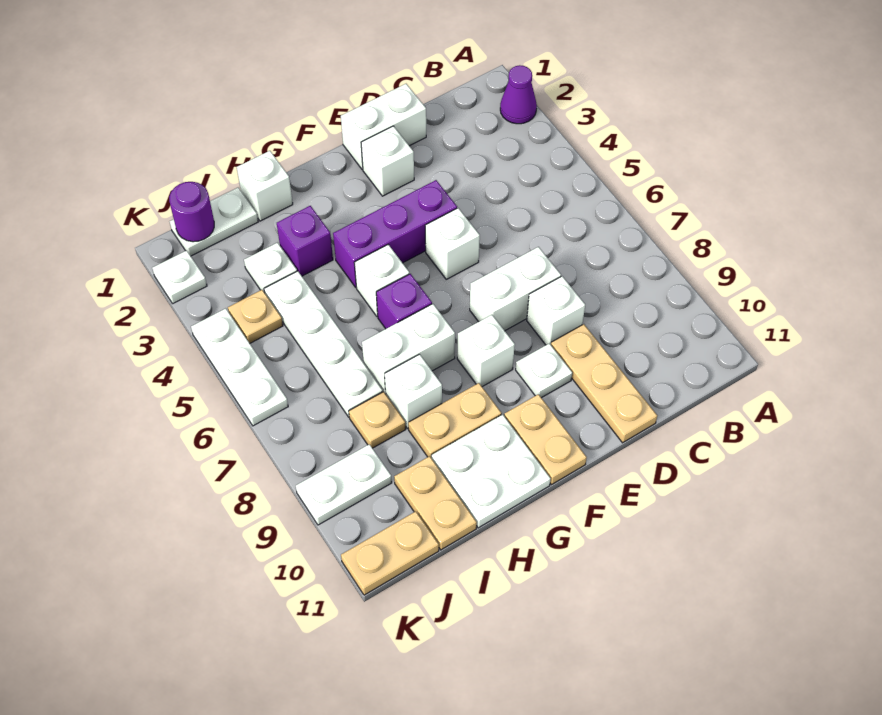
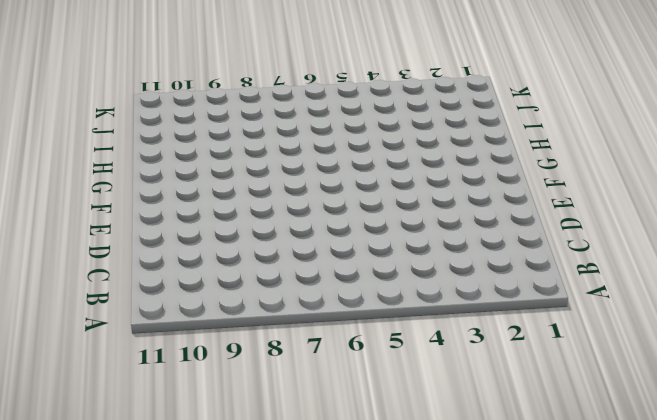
none -> purple cone A2 level 1
none -> white brick D1:E1 level 1
none -> white brick D7:E7 level 1
none -> white brick D8 level 1

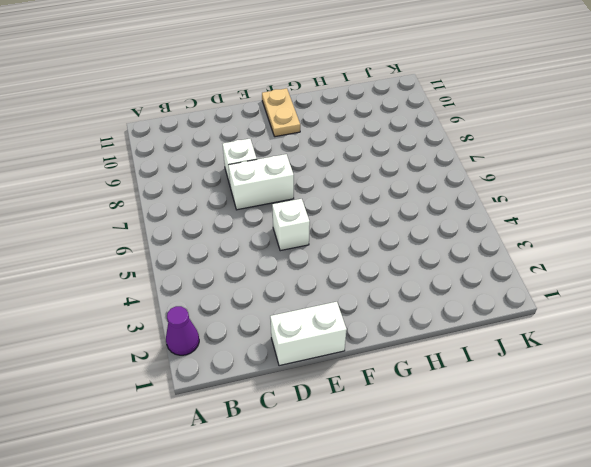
none -> tan plate D9:D11 level 1
none -> white brick E2 level 1
none -> purple brick E4:G4 level 1
none -> white plate E9 level 1

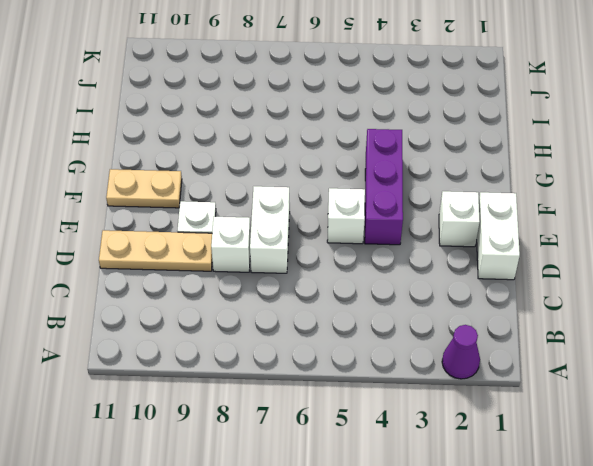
none -> white brick F8 level 1
none -> white brick G5 level 1
none -> purple brick G6 level 1
none -> white brick G7:H7 level 1

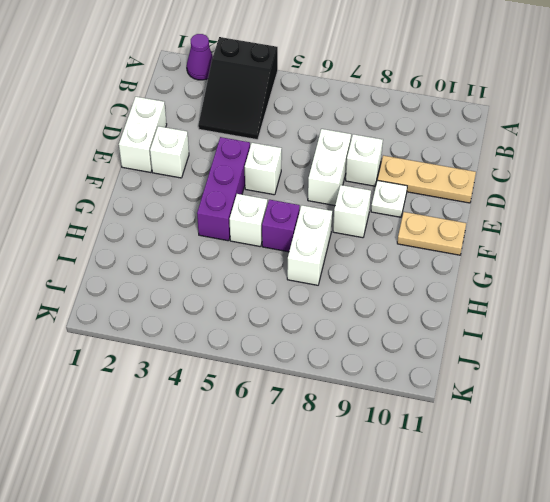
black slope A3:C4 level 1 top A -> none
none -> tan plate G9:H9 level 1
none -> white plate G10:H11 level 1
none -> white brick H1 level 1
none -> purple brick H3 level 1

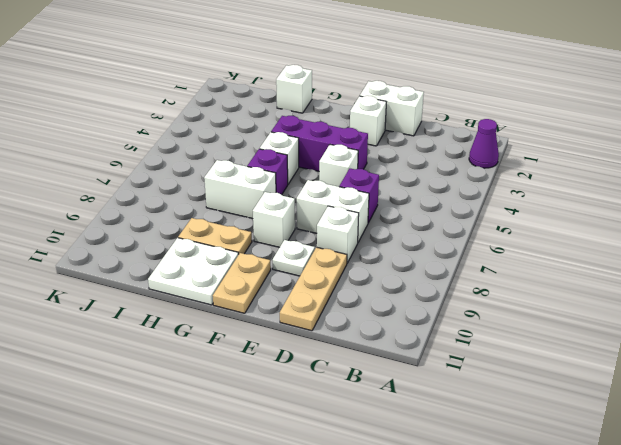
purple brick D6 level 1 -> purple brick H3 level 1
none -> white brick H8 level 1
none -> white plate I1:J1 level 1
none -> white plate I3 level 1
none -> white plate I4:I7 level 1

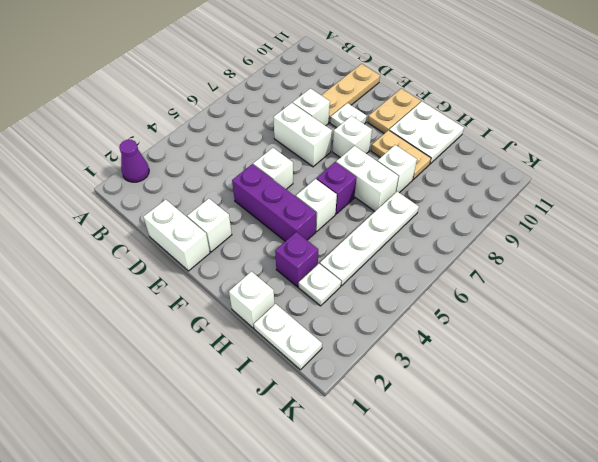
none -> tan plate I8 level 1
none -> tan plate I10:I11 level 1
none -> tan plate J4 level 1
none -> white plate J9:K9 level 1

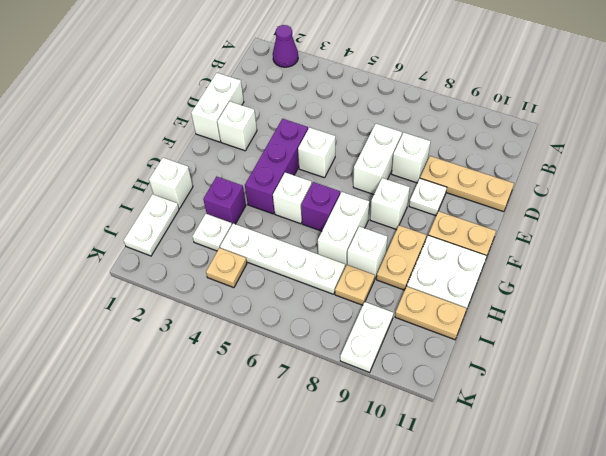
none -> tan plate J11:K11 level 1
none -> white plate K2 level 1
none -> white plate K4:K6 level 1
none -> purple round brick J1 level 2

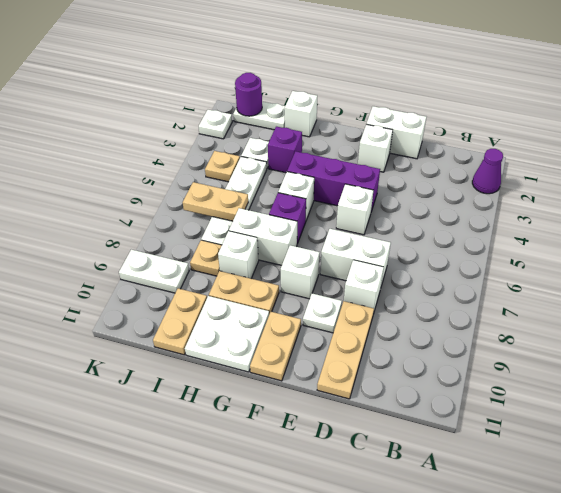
tan plate I6:J6 level 2 -> tan plate J11:K11 level 1
none -> white plate K4:K6 level 1

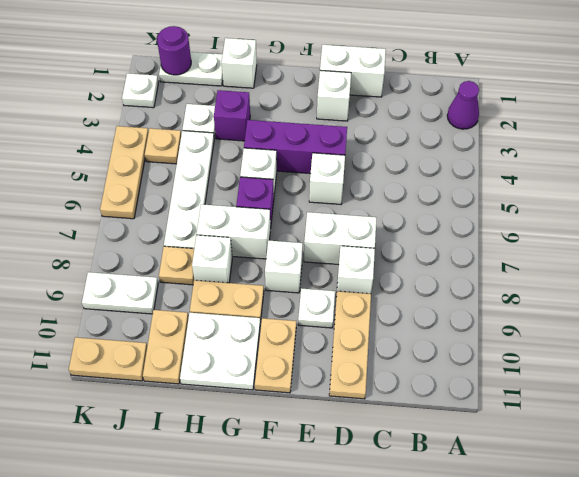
tan plate K4:K6 level 1 -> white plate K4:K6 level 1

